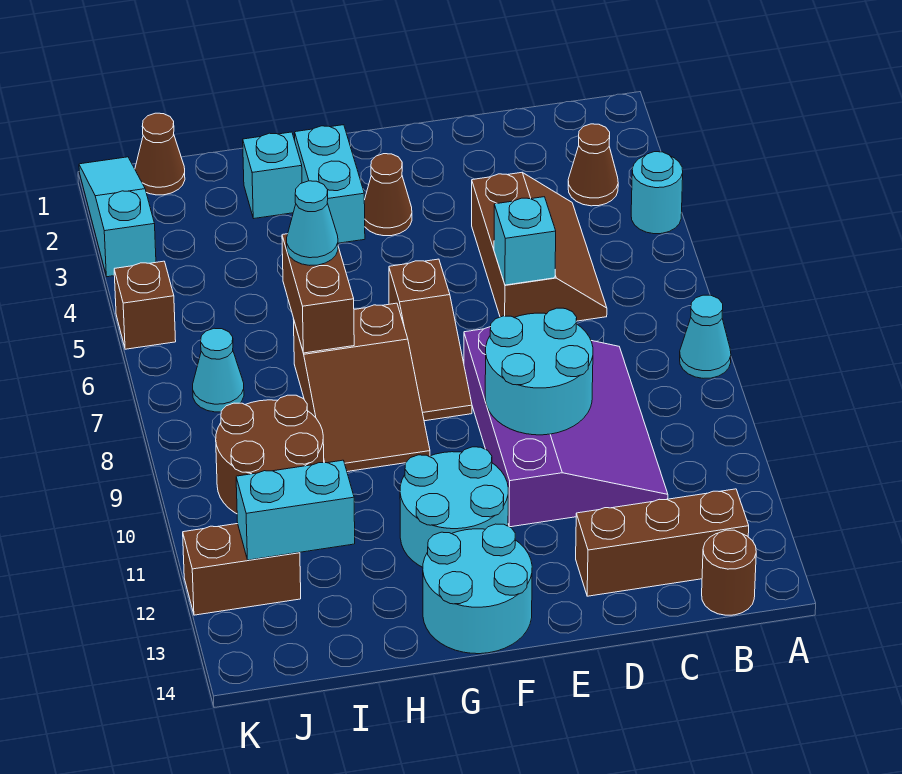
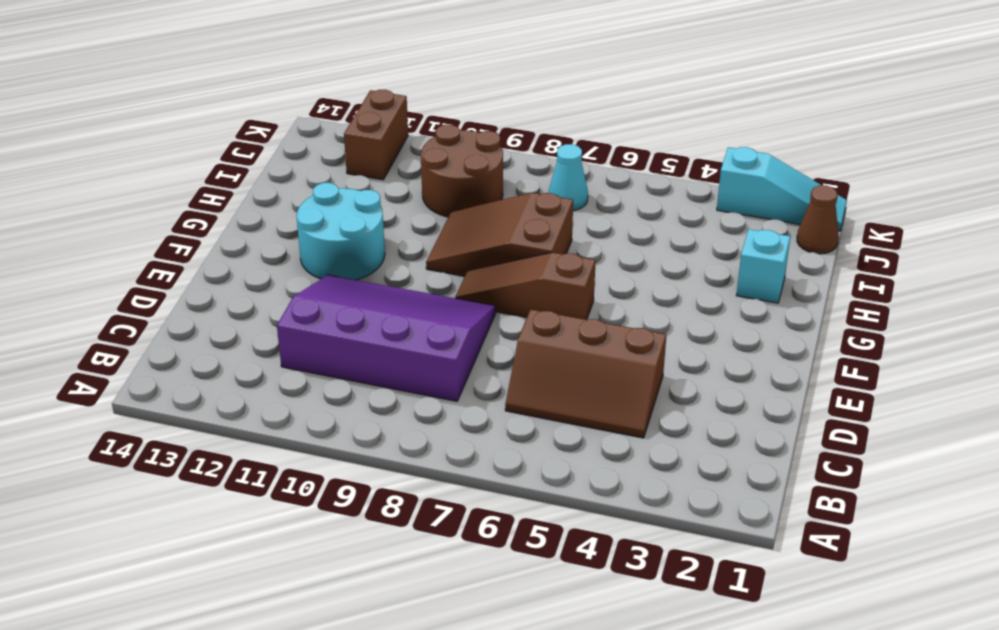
purple slope C8:E11 level 1 top C -> purple slope C8:E11 level 1 top E
none -> cyan round brick A4 level 1
none -> cyan cone A8 level 1
none -> brown cone B3 level 1

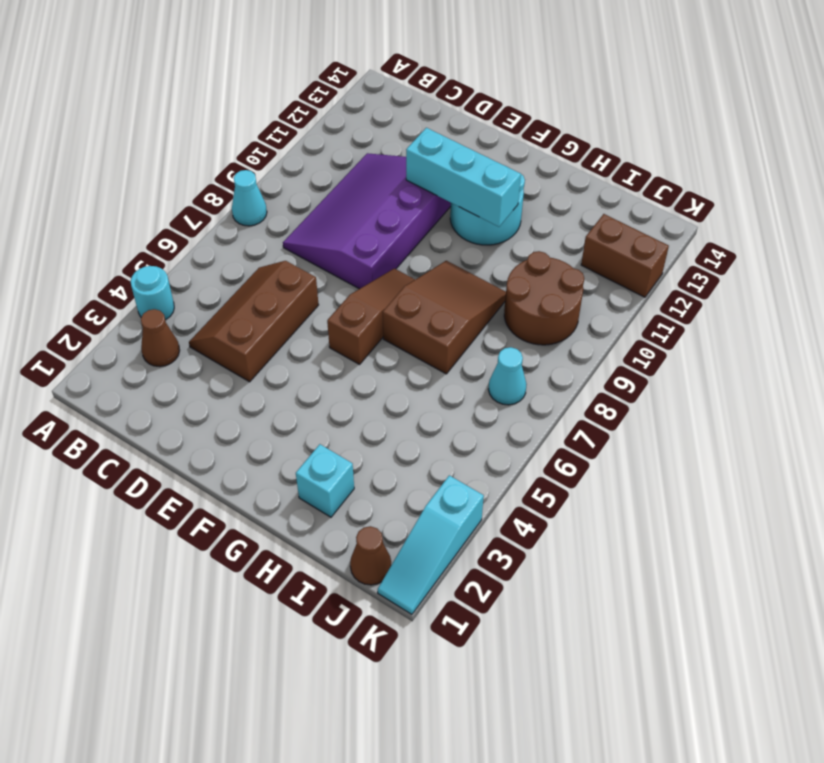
cyan brick E11:G11 level 2 -> none
none -> brown brick B13:D13 level 1
none -> brown round brick B14 level 1
none -> brown cone F3 level 1

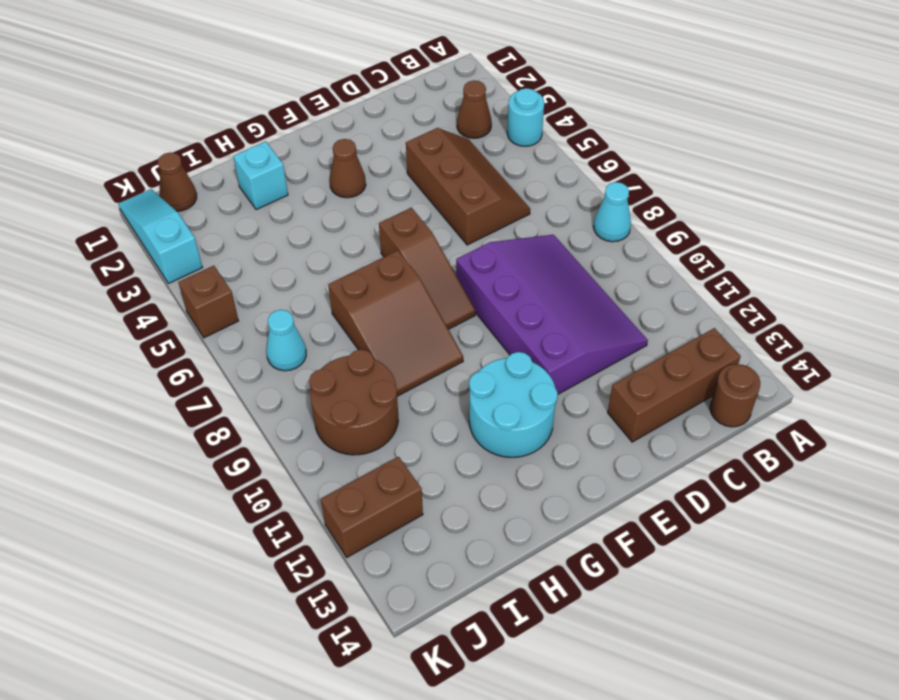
none -> cyan round brick F13:G14 level 1
none -> cyan brick G2:G3 level 1
none -> cyan brick D6 level 2

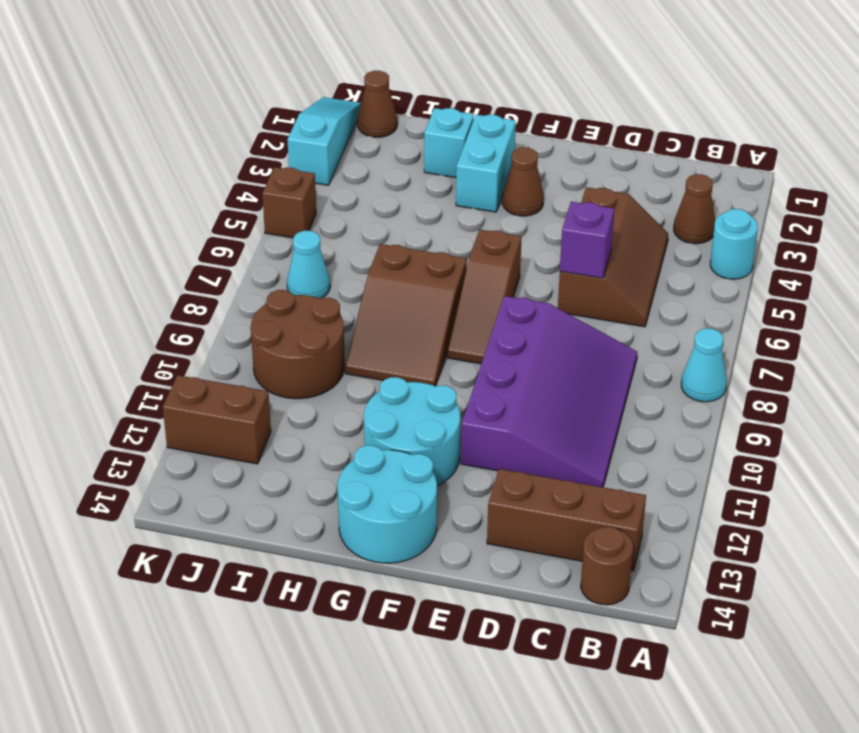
purple brick D6 level 2 -> cyan brick D6 level 2
none -> cyan round brick D9:E10 level 2
none -> brown brick H6:H7 level 2
none -> cyan brick I12:J12 level 2

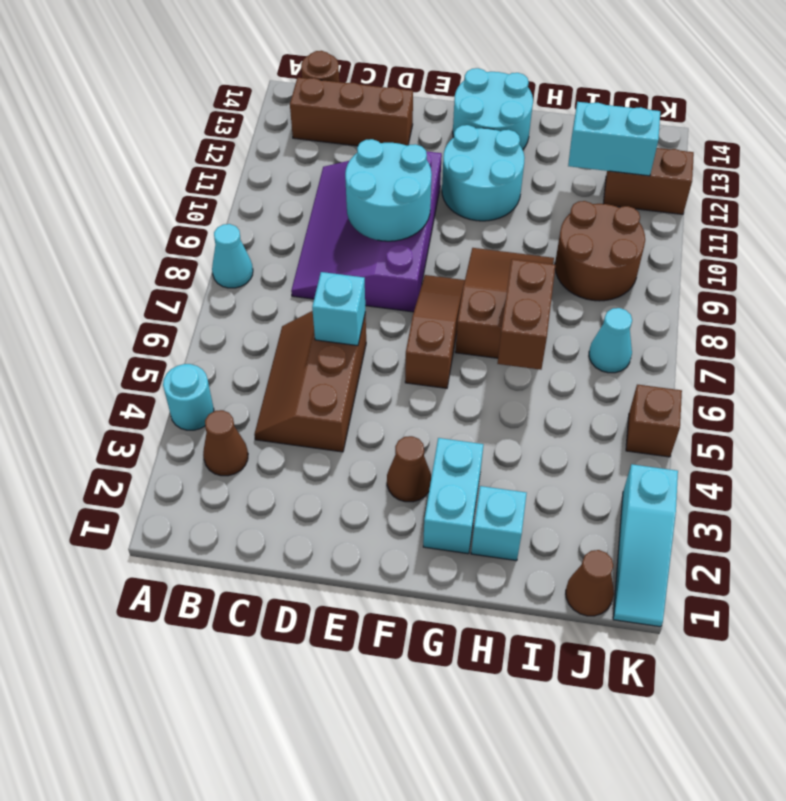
none -> cyan cone H6 level 3

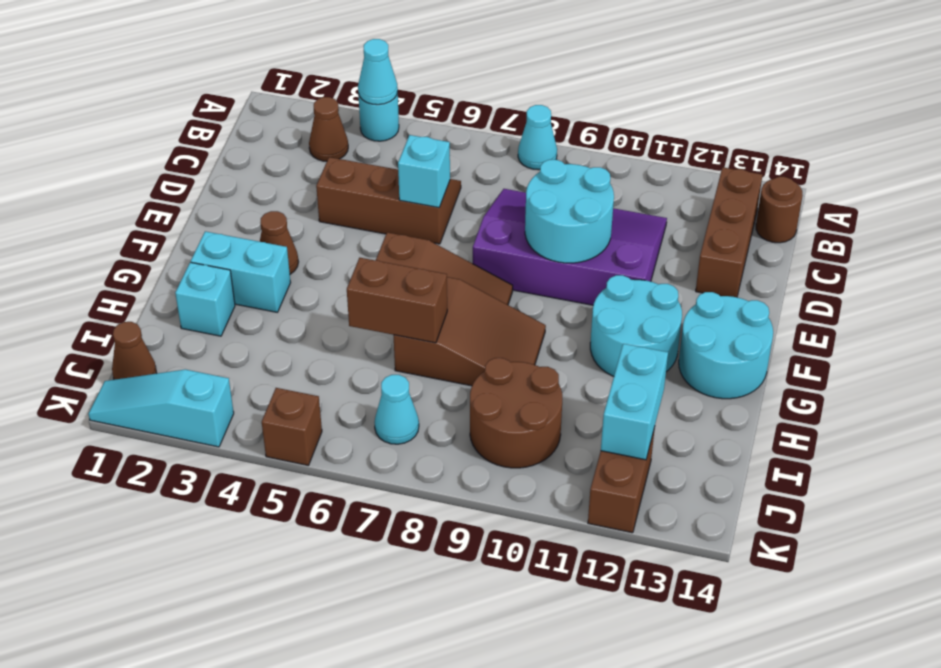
cyan cone A4 level 2 -> cyan cone H6 level 3

